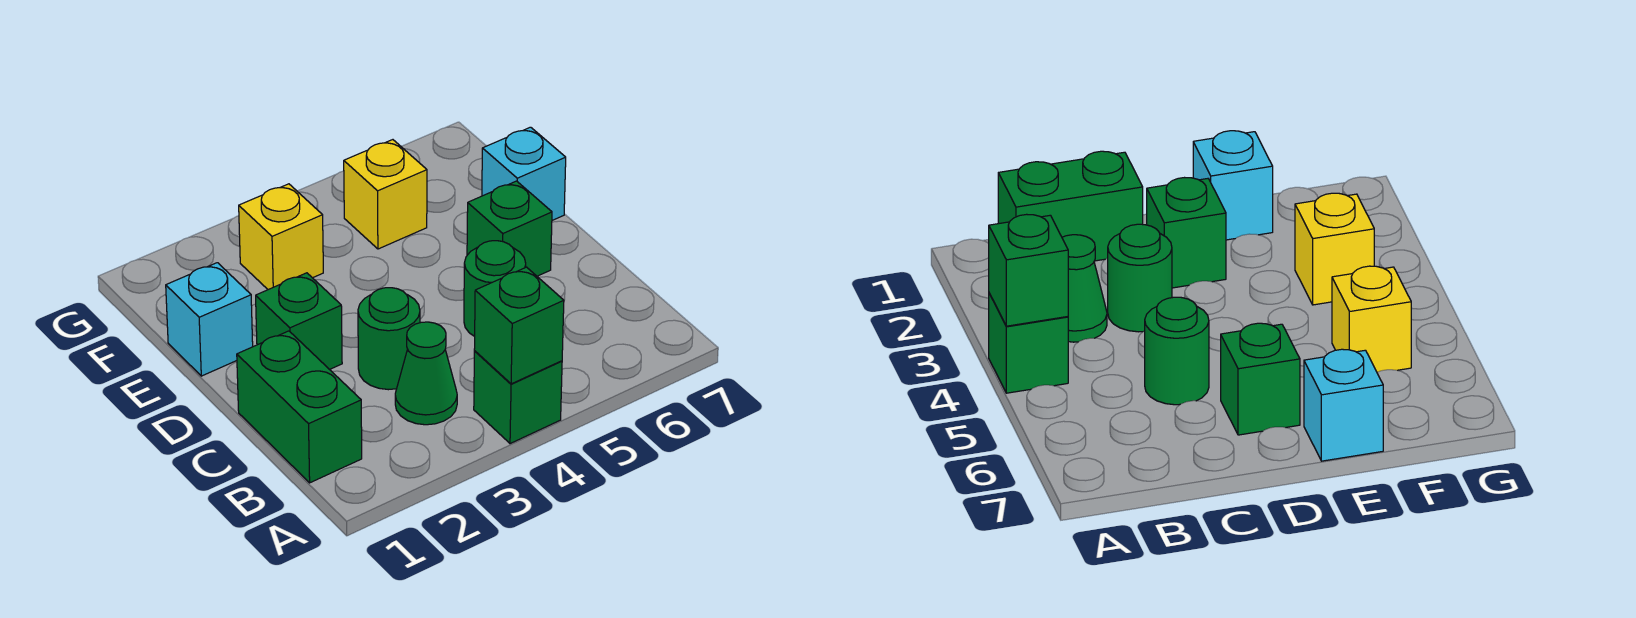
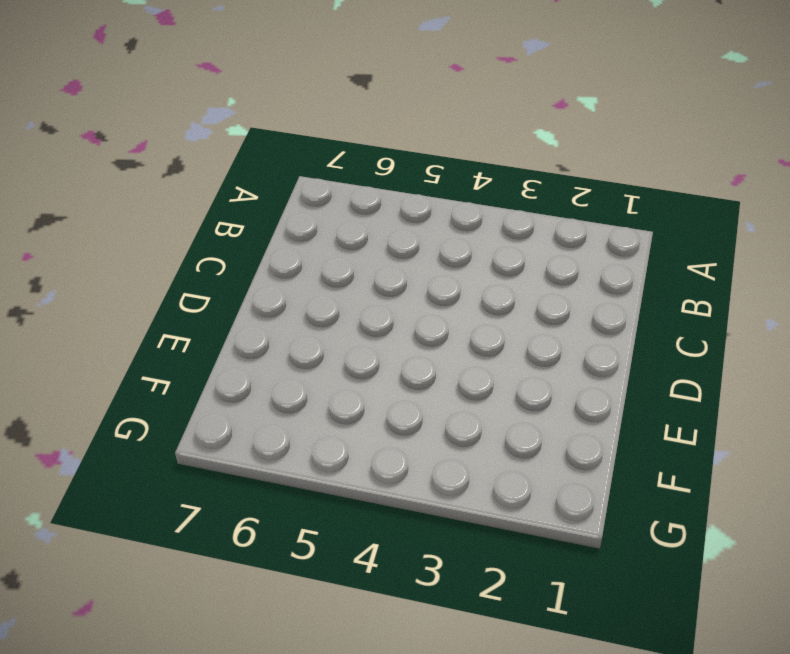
none -> green brick A4 level 1
none -> green brick B1:C1 level 1
none -> green cone B3 level 1

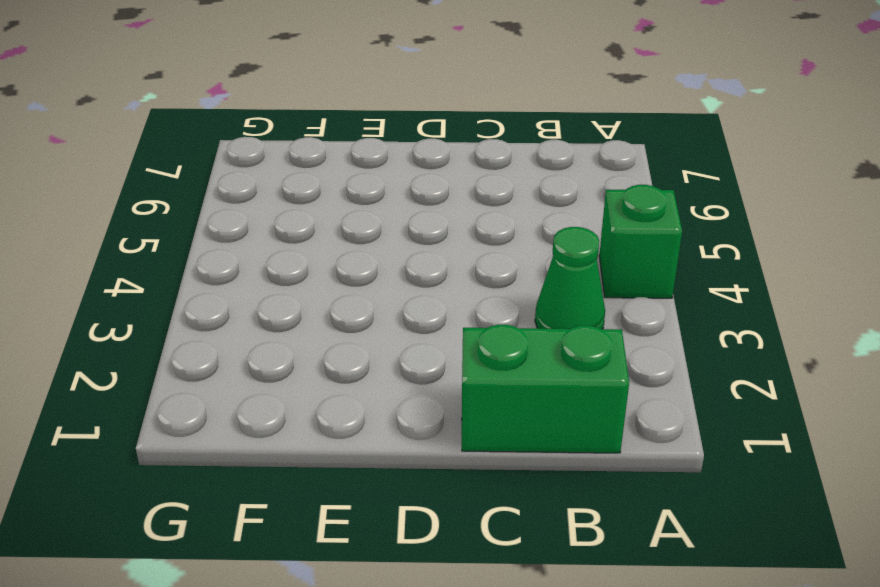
none -> green round brick C3 level 1
none -> green round brick C5 level 1
none -> green brick D2 level 1

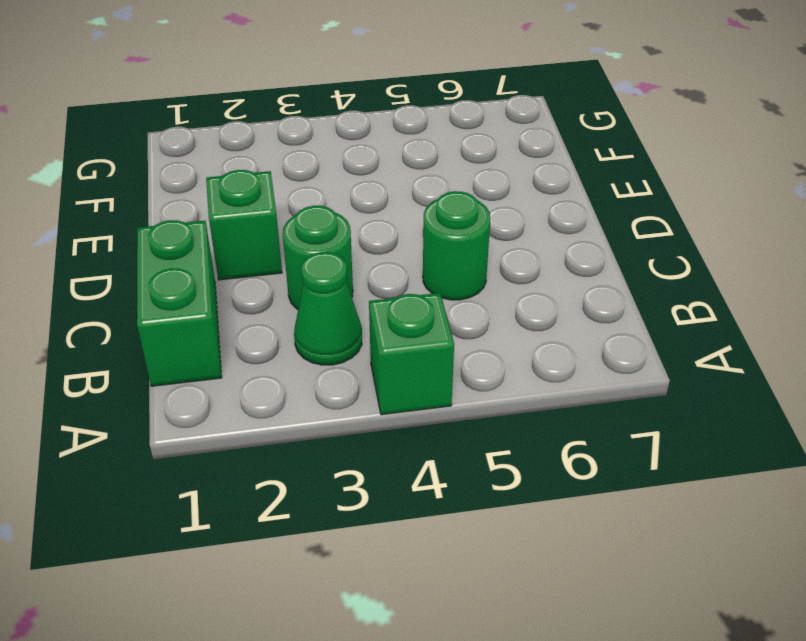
none -> green brick D6 level 1
none -> cyan brick E1 level 1
none -> cyan brick E7 level 1

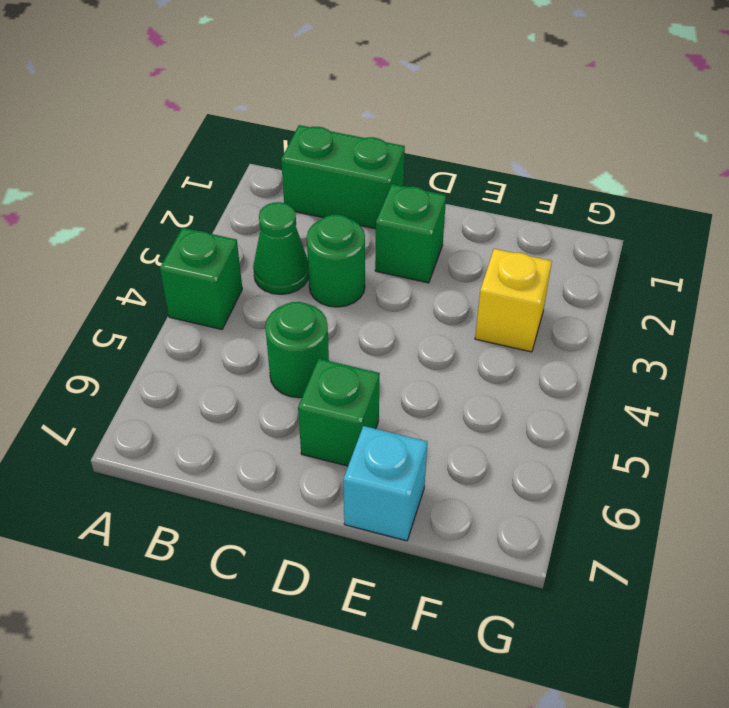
none -> cyan brick E1 level 1
none -> yellow brick F5 level 1
none -> green brick A4 level 2

